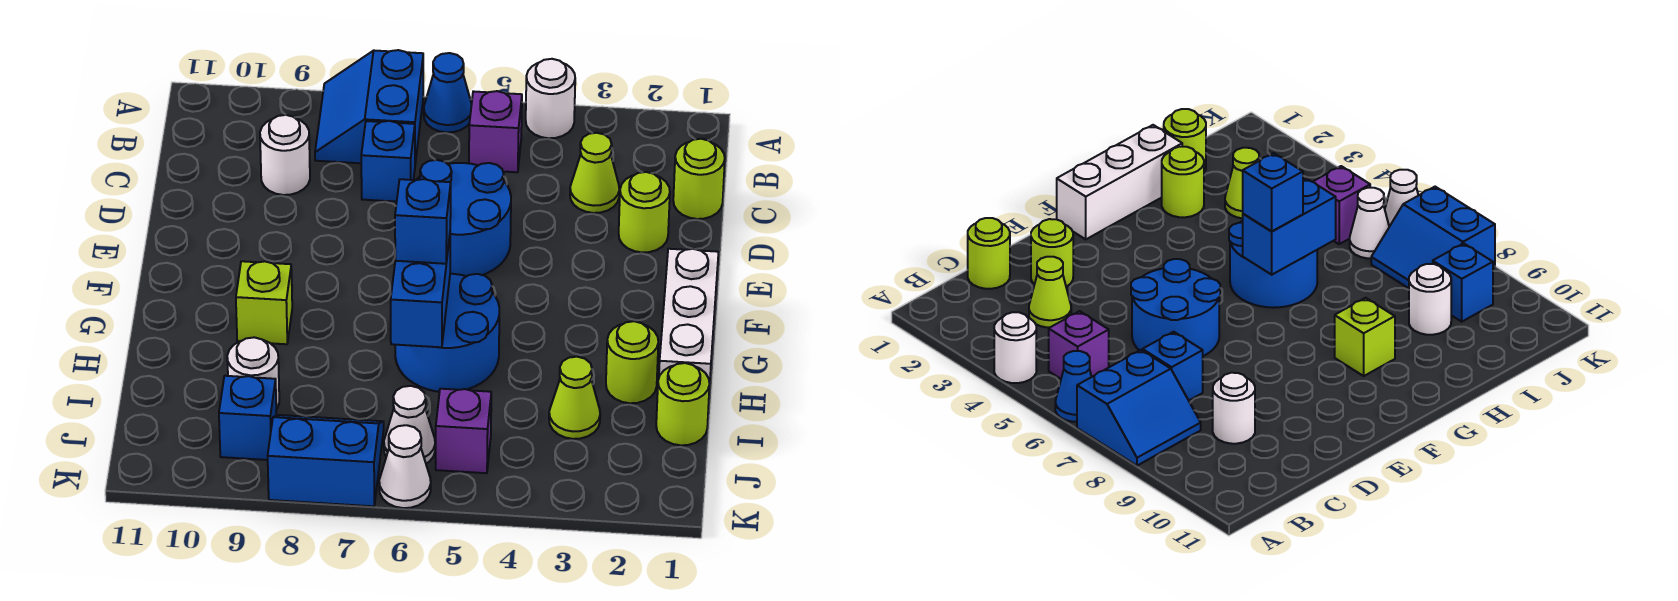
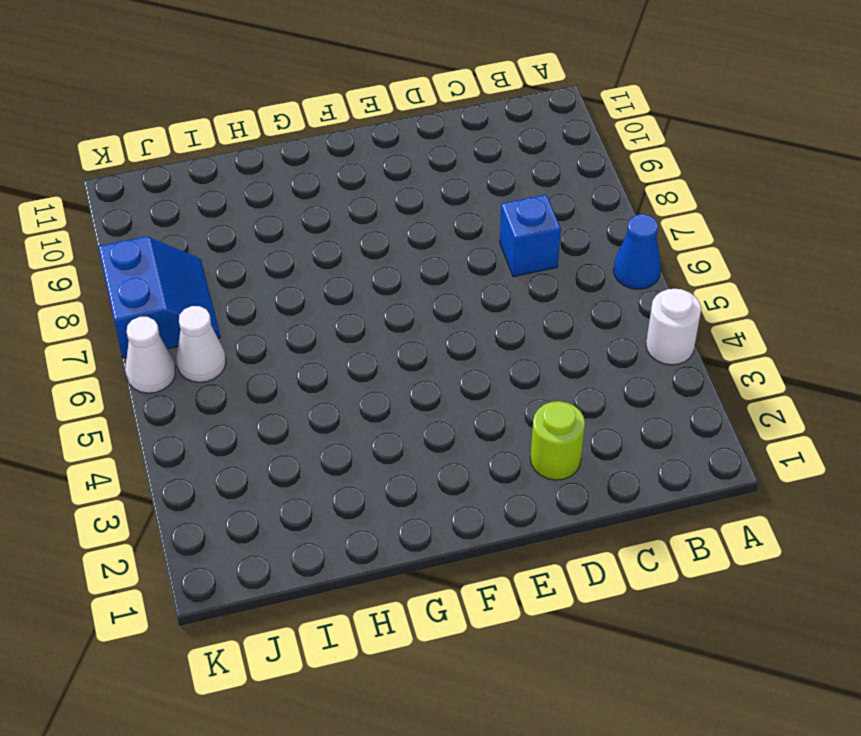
none -> blue slope A7:B8 level 1 top 7
none -> purple brick B5 level 1
none -> lime round brick C1 level 1

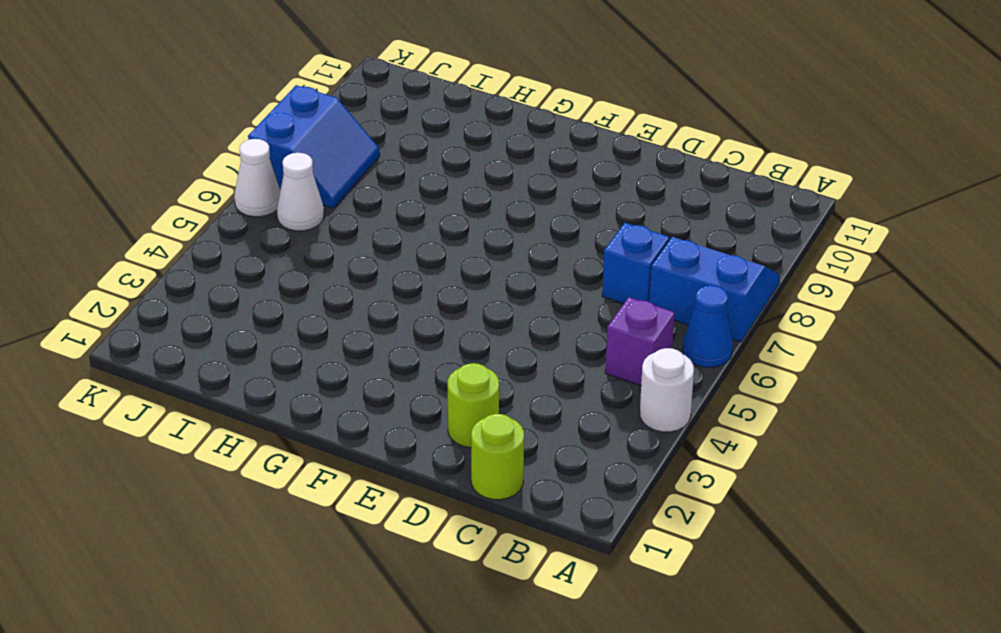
none -> lime cone C3 level 1
none -> white round brick C9 level 1
none -> blue round brick D5:E6 level 1

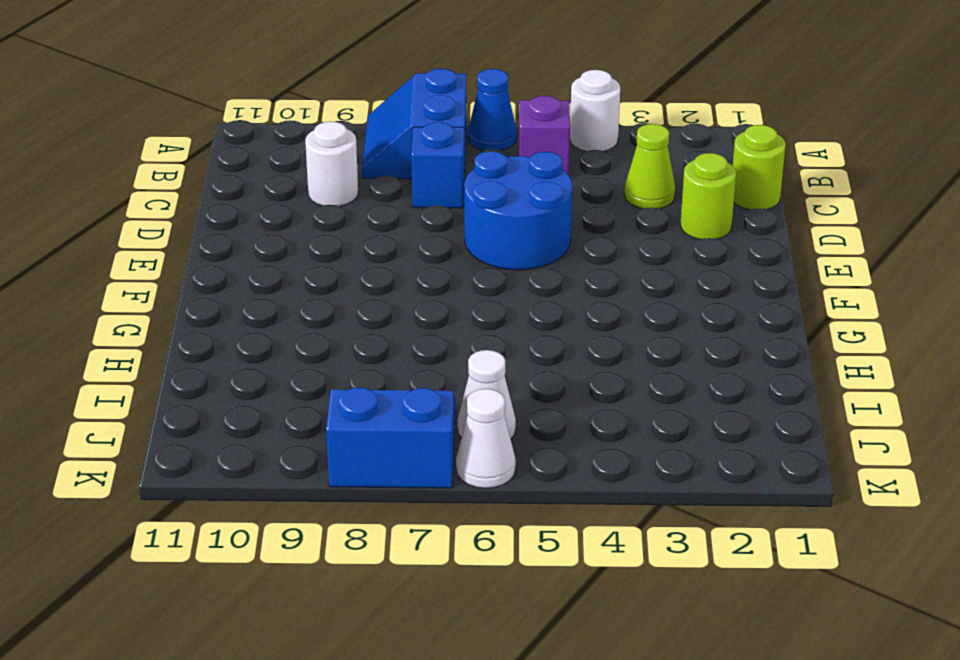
none -> white brick F1:H1 level 1
none -> blue round brick G5:H6 level 1
none -> lime brick G9 level 1

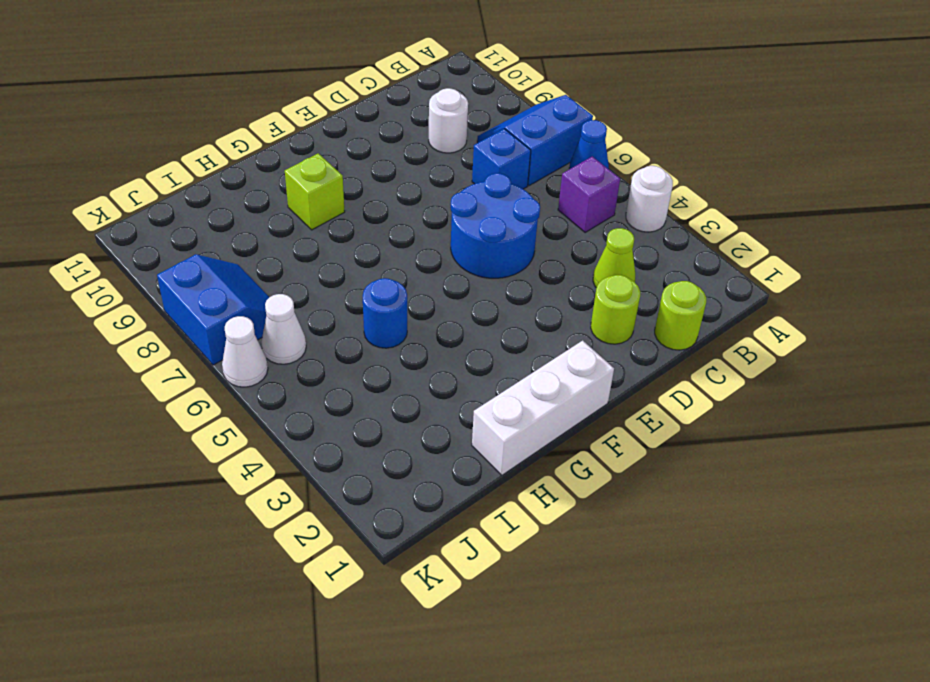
blue round brick H5 level 1 -> blue round brick G5:H6 level 1
none -> lime round brick H2 level 1
none -> lime round brick I1 level 1
none -> lime cone I3 level 1

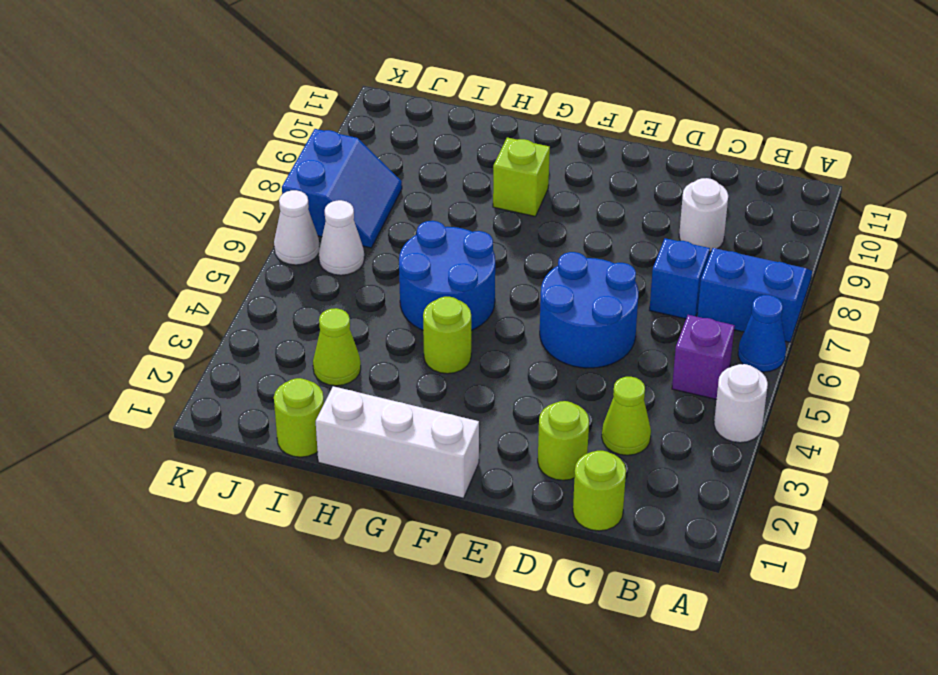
lime round brick G4 level 1 -> lime round brick H2 level 1
none -> white round brick I9 level 1
none -> purple brick J5 level 1
none -> blue brick J9 level 1

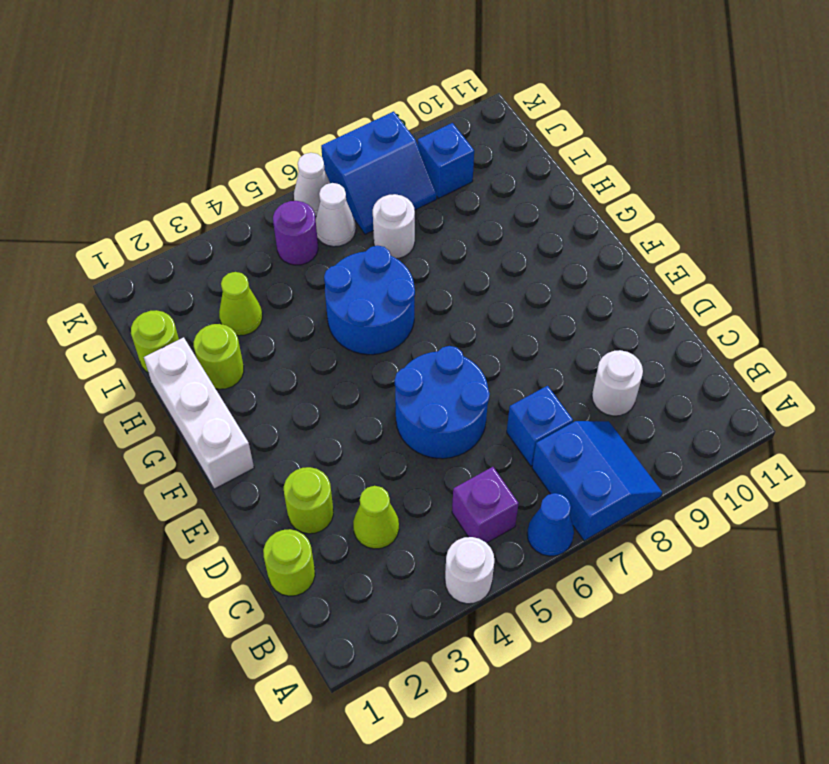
white round brick I7 level 1 -> white round brick I9 level 1
purple round brick J5 level 1 -> purple brick J5 level 1
none -> lime brick G9 level 1
none -> blue brick G6:H6 level 2
none -> blue brick G6 level 3

